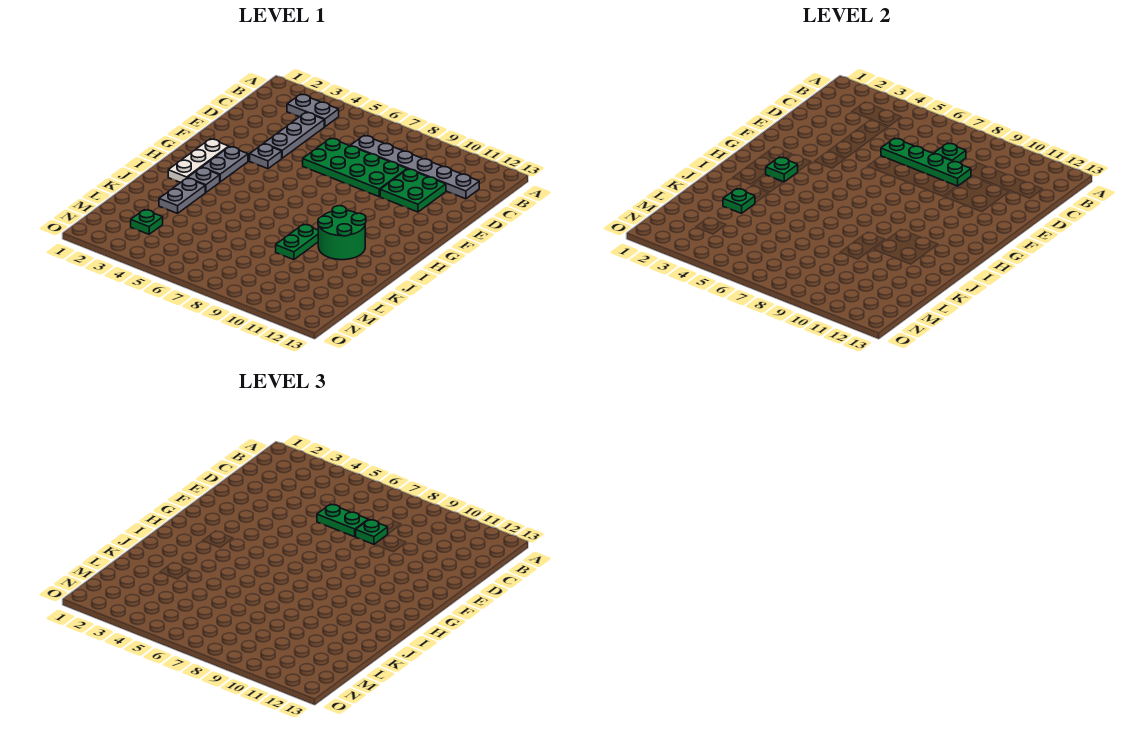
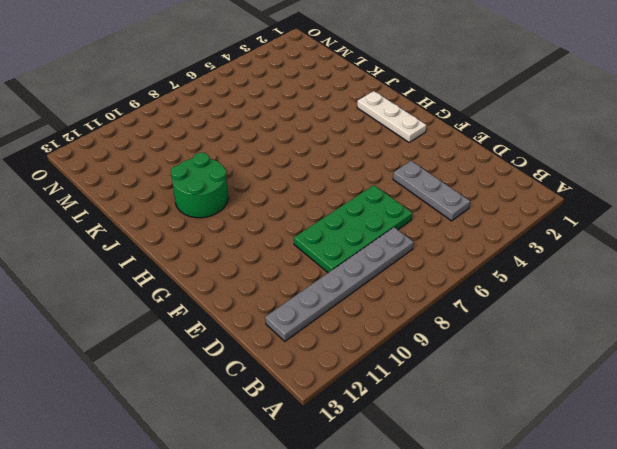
none -> grey plate B3:B4 level 1
none -> green plate D10:E11 level 1
none -> grey plate F4 level 1

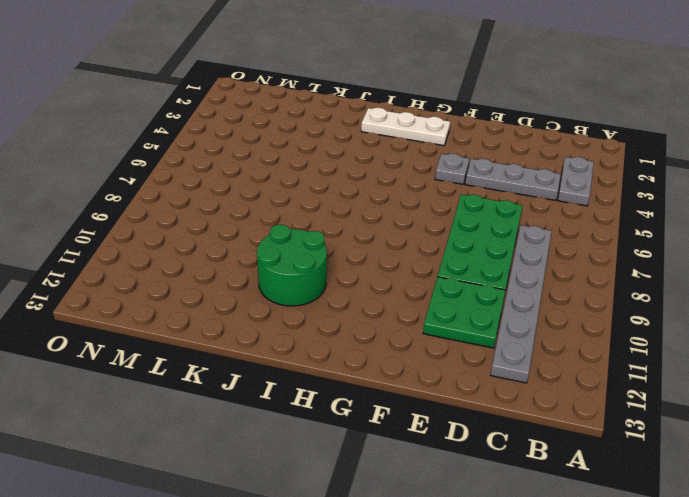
none -> grey plate G3:H3 level 1
none -> grey plate I3 level 1
none -> grey plate J3:K3 level 1

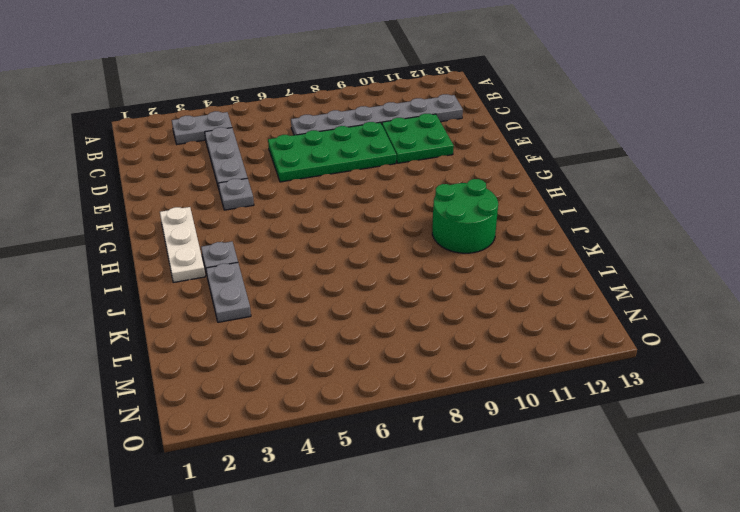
none -> grey plate G3:H3 level 1
none -> green plate J9:K9 level 1
none -> green plate M3 level 1

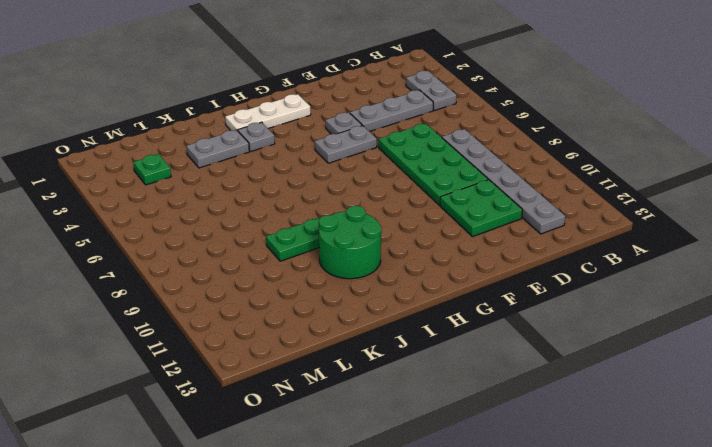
grey plate F5:G5 level 1 -> grey plate G3:H3 level 1
none -> green plate C8 level 2
none -> green plate D6:D9 level 2
none -> green plate H3 level 2

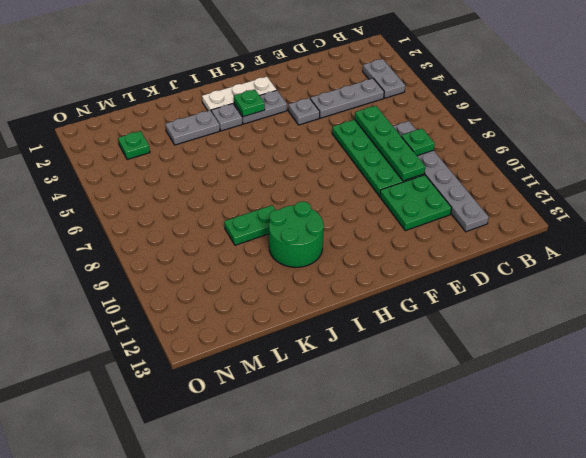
none -> green plate K3 level 2
none -> green plate D6:D7 level 3
none -> green plate D8 level 3

